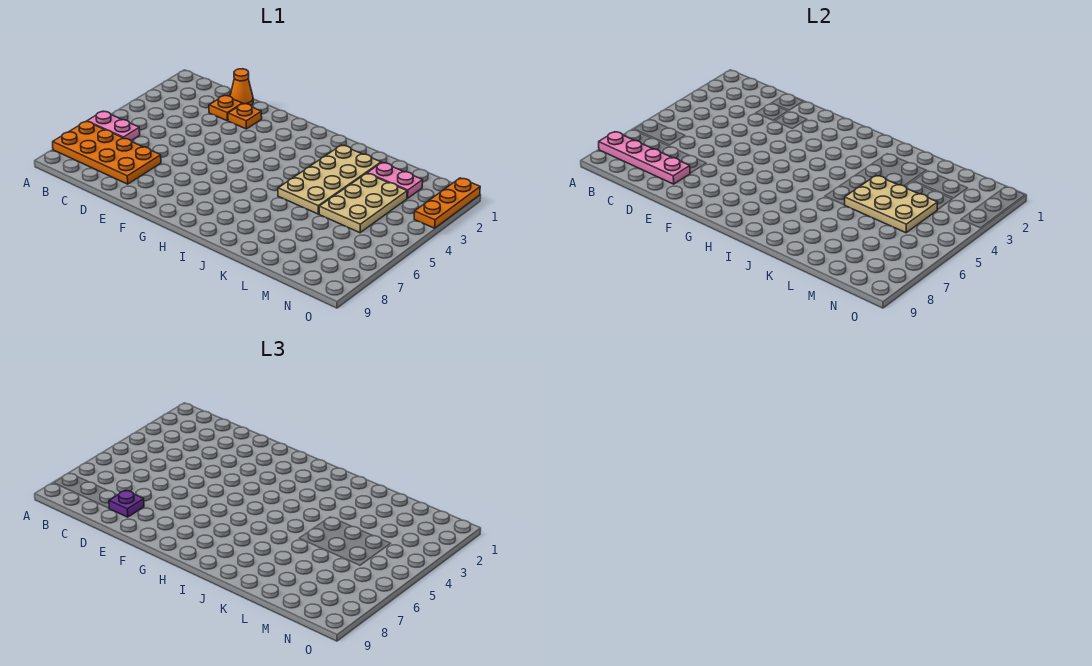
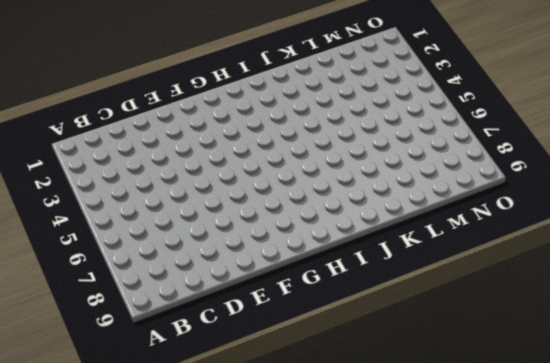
none -> pink plate A6:B6 level 1
none -> orange plate A7:D8 level 1
none -> orange cone D1 level 1

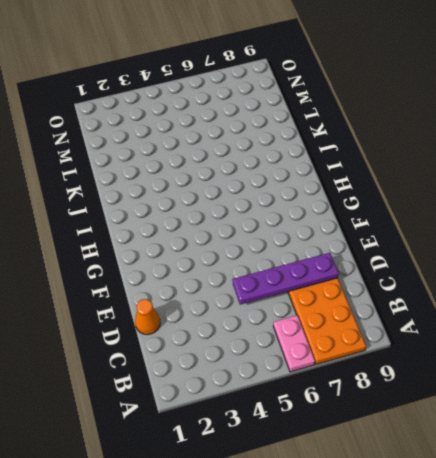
purple plate D5:D8 level 2 -> pink plate A8:D8 level 2
none -> orange plate D2 level 1
none -> orange plate E2 level 1
none -> tan plate J2:K5 level 1

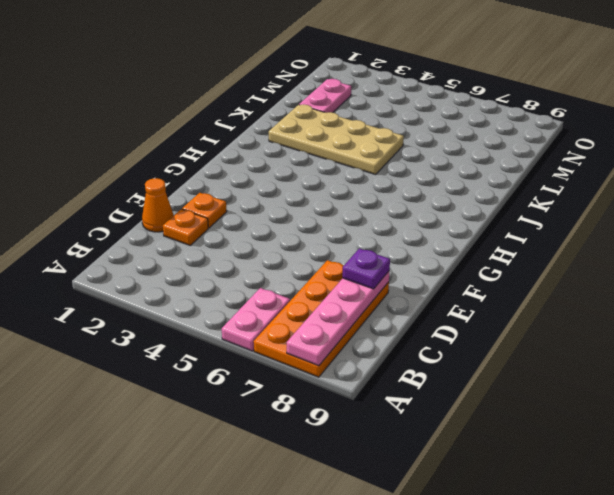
none -> tan plate L3:M5 level 1
none -> orange plate O1:O3 level 1
none -> tan plate K4:M5 level 2

